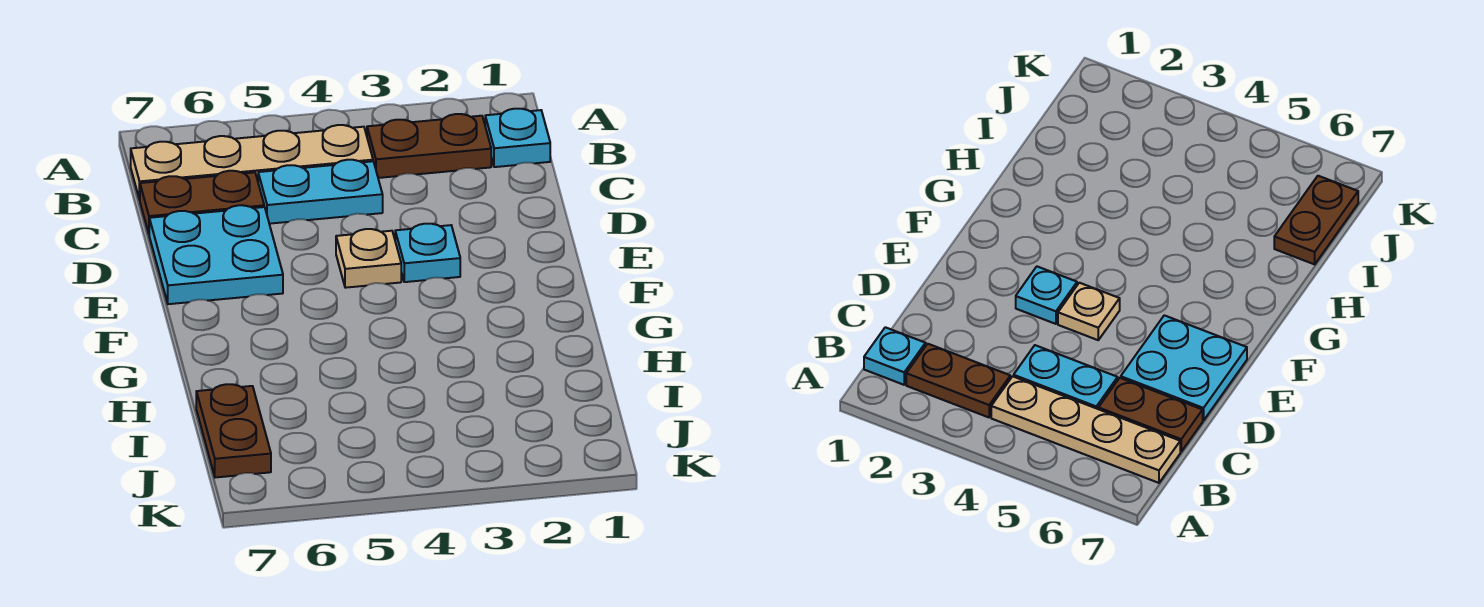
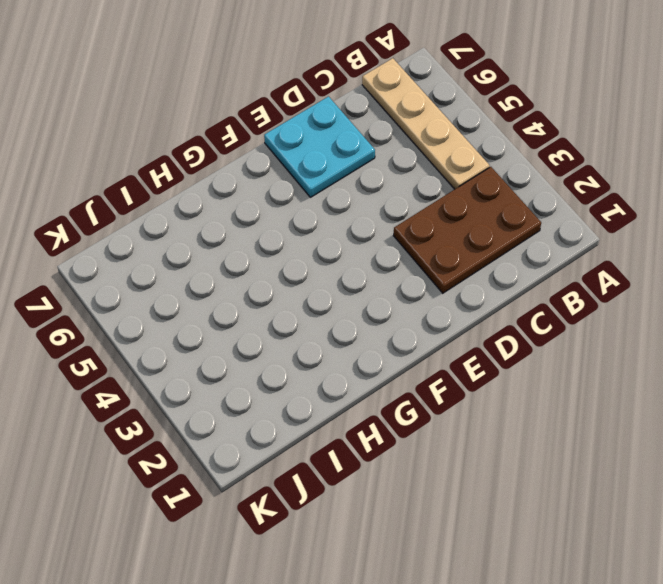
brown plate B2:D3 level 1 -> brown plate B2:B3 level 1
none -> cyan plate B1 level 1
none -> cyan plate C4:C5 level 1

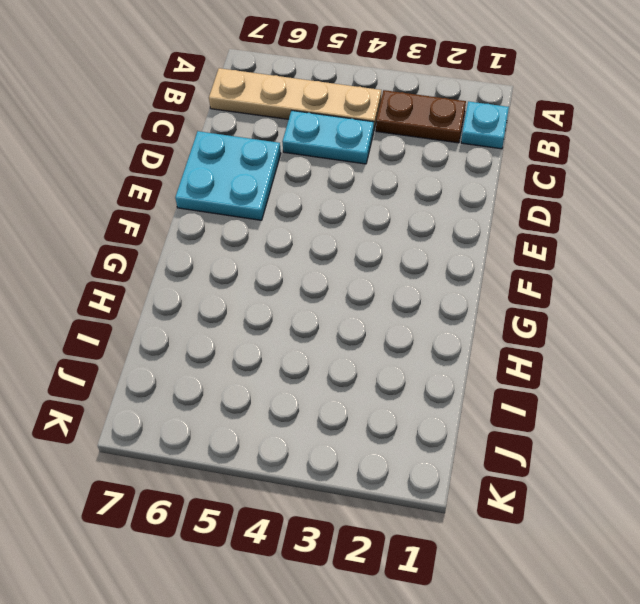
none -> brown plate C6:C7 level 1
none -> cyan plate E3 level 1

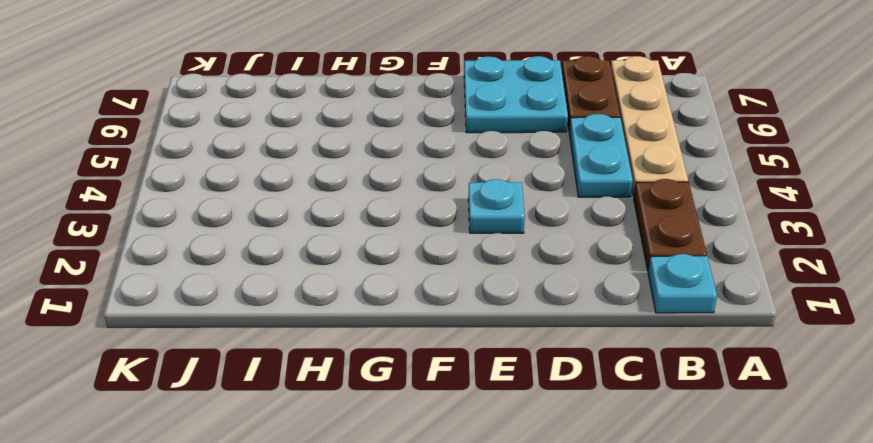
none -> tan plate E4 level 1
none -> brown plate I7:J7 level 1

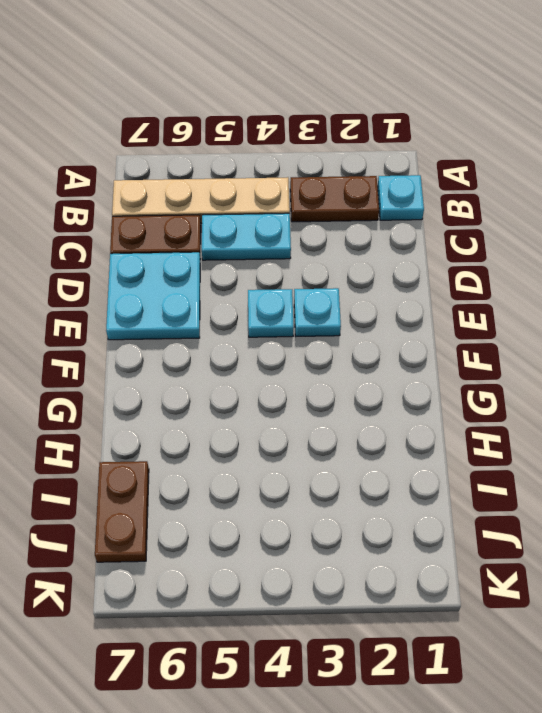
cyan plate E4 level 1 -> tan plate E4 level 1

